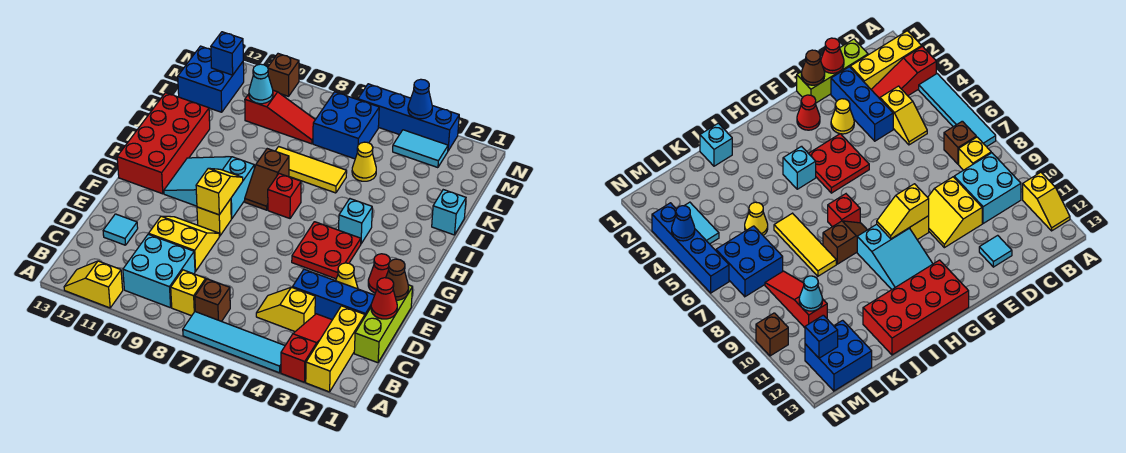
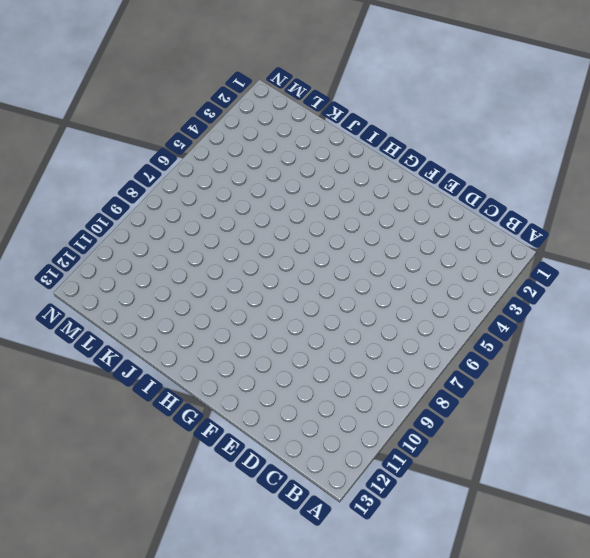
none -> yellow brick A2:C2 level 1
none -> red slope A3:C3 level 1 top A
none -> cyan tile A4:A7 level 1
none -> yellow slope A11:A12 level 1 top 11

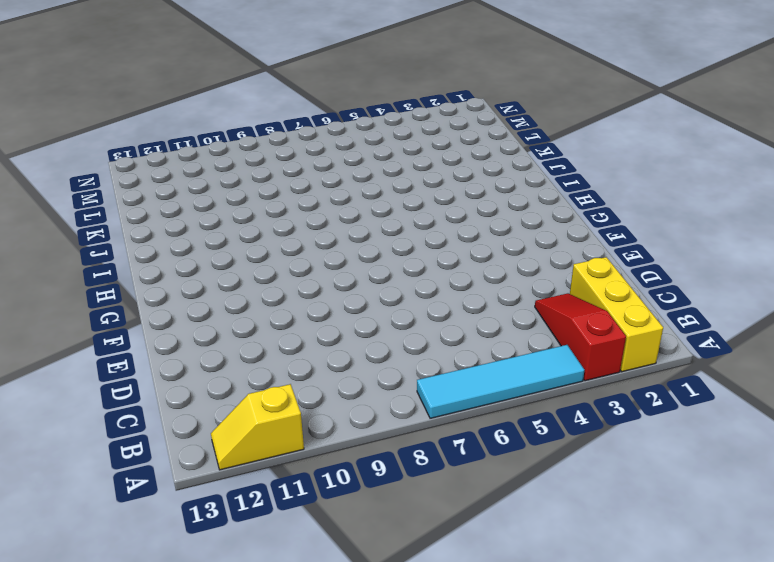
none -> brown brick B7 level 1
none -> yellow brick B8 level 1
none -> cyan brick B9:C10 level 1
none -> lime brick C1:E1 level 1

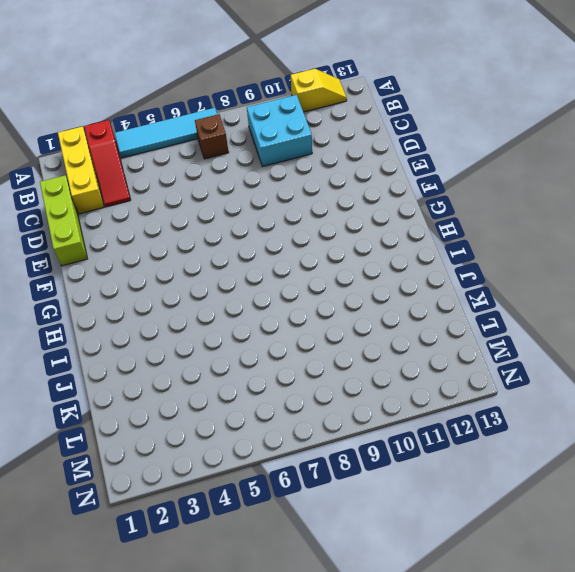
none -> yellow brick B8 level 1
none -> yellow slope C4:C5 level 1 top 4
none -> blue brick D2:D4 level 1
none -> yellow slope D9:E10 level 1 top D

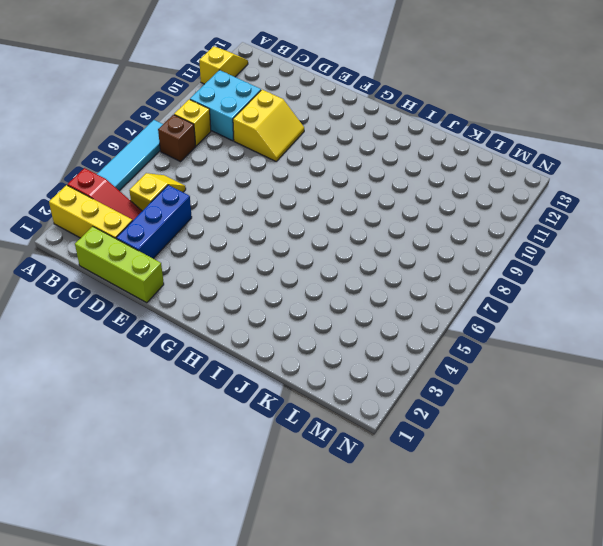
none -> cyan tile D12 level 1
none -> yellow cone E3 level 1
none -> red cone F2 level 1
none -> red plate F4:G5 level 1

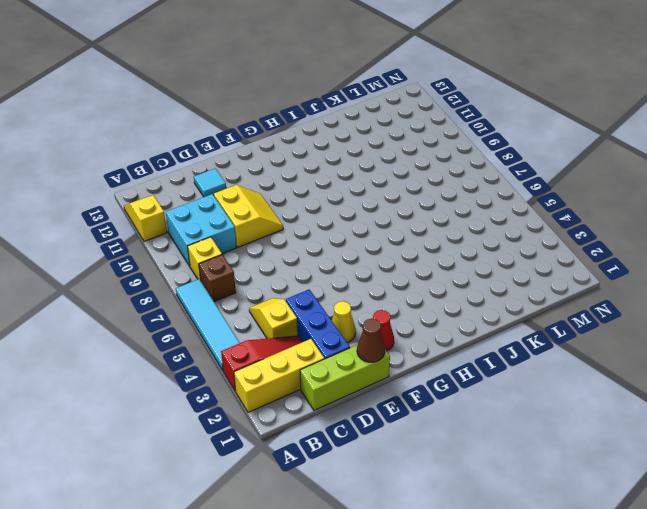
none -> red plate F4:G5 level 1
none -> yellow brick F9 level 1
none -> cyan slope G9:H11 level 1 top 9
none -> red brick G12:J13 level 1

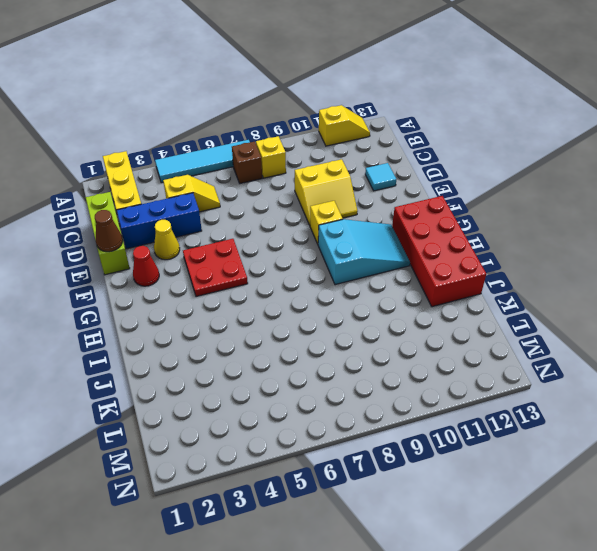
none -> red slope A3:C3 level 1 top A
none -> cyan brick B9:C10 level 1
none -> cyan brick H4 level 1
none -> red brick H7 level 1

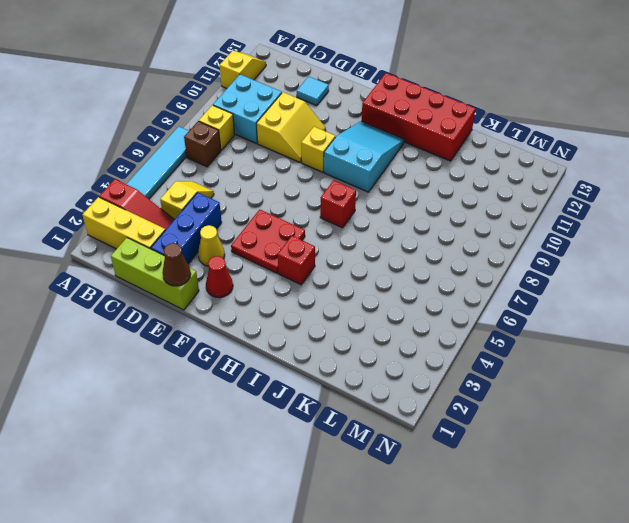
red brick H4 level 1 -> cyan brick H4 level 1
none -> brown slope H8:I8 level 1 top I
none -> cyan brick J1 level 1
none -> yellow tile J6:J8 level 1
none -> yellow cone K5 level 1

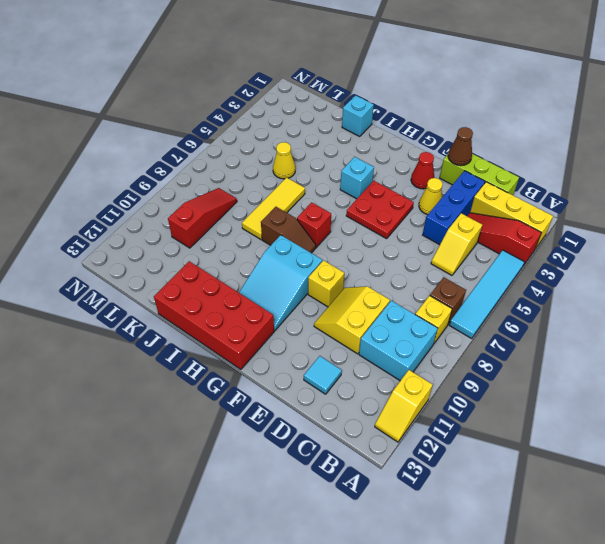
none -> blue brick L6:M7 level 1
none -> blue brick L12:M13 level 1
none -> cyan tile M3:M4 level 1
none -> blue brick N3:N6 level 1

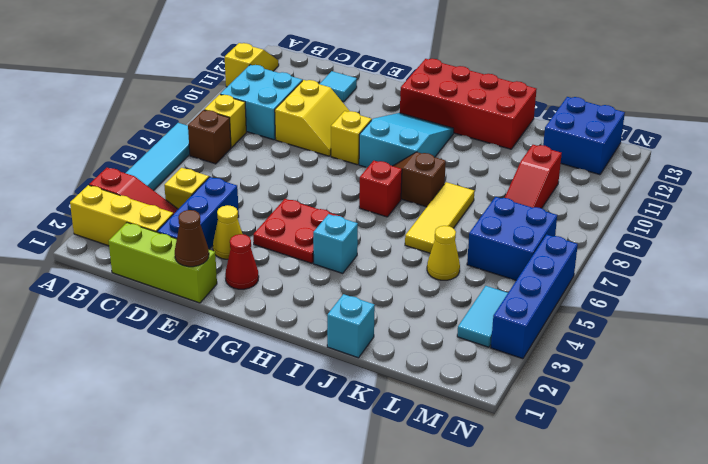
none -> brown brick N10 level 1
none -> red cone D1 level 2
none -> yellow slope F9:G9 level 2 top F
none -> cyan cone L10 level 2

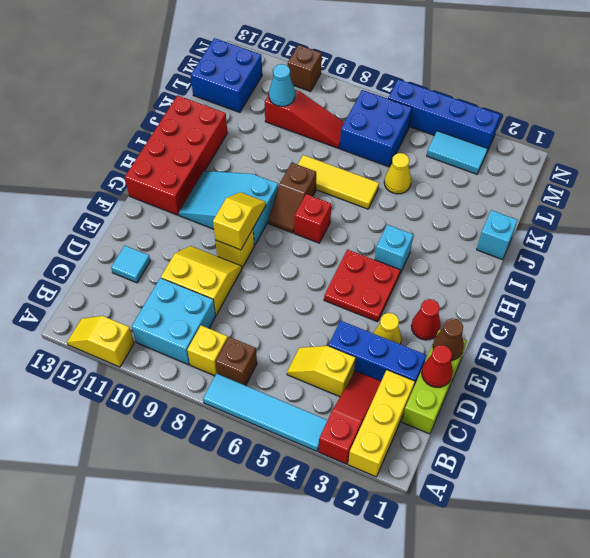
none -> blue brick M12 level 2
none -> blue cone N4 level 2

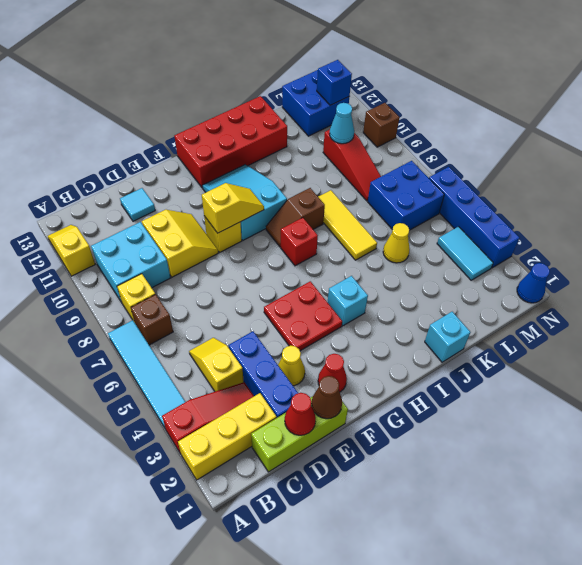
blue cone N1 level 1 -> blue cone N4 level 2

